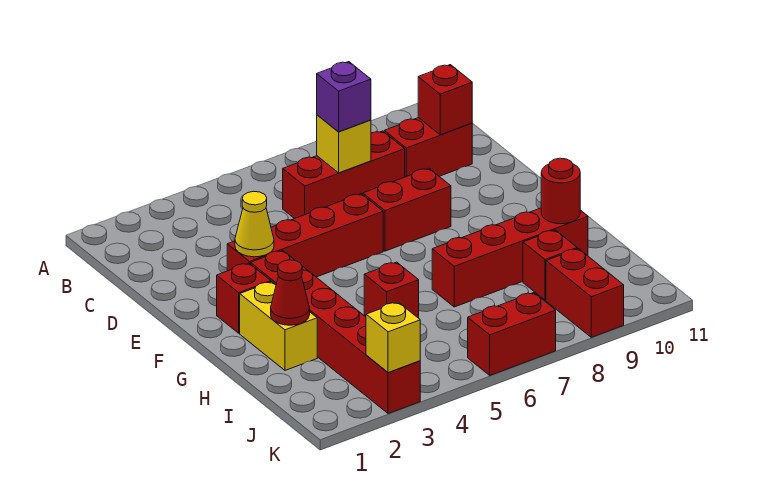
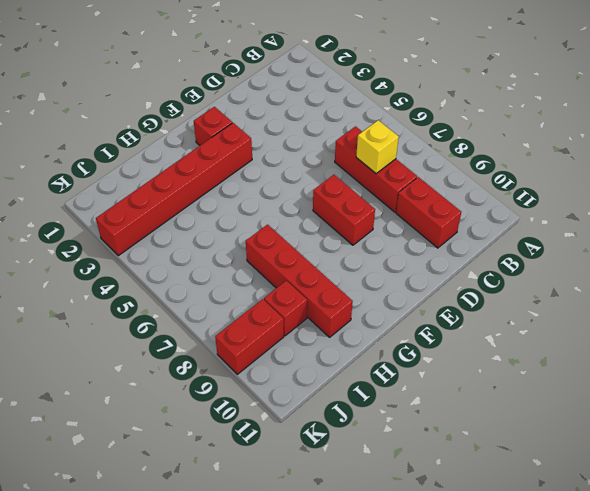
none -> red brick E3:E6 level 1
none -> yellow brick G2:H2 level 1
none -> red brick H5 level 1

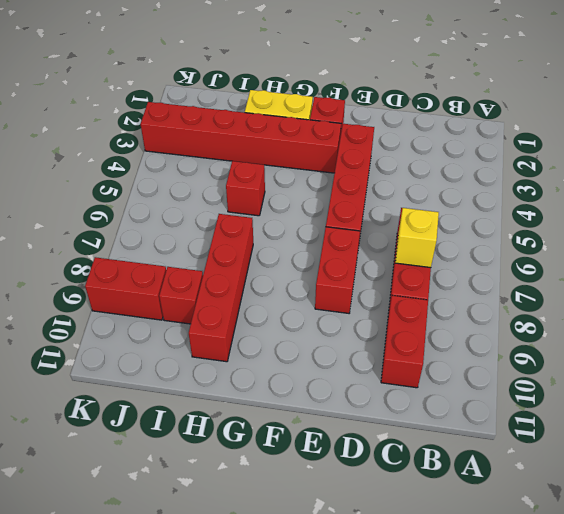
none -> red brick K6:K7 level 1
none -> red brick C10 level 2
none -> yellow cone E3 level 2

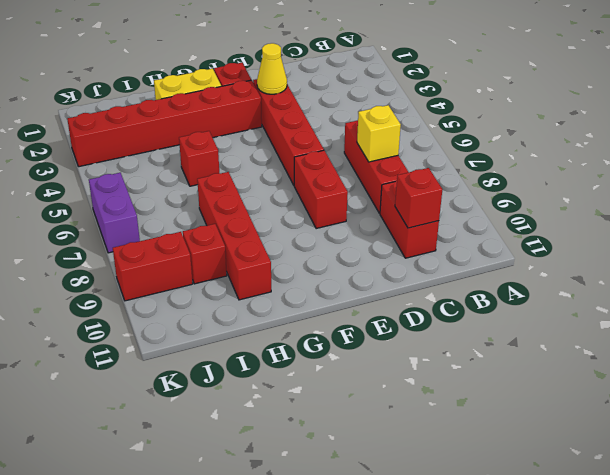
purple brick K6:K7 level 1 -> red brick K6:K7 level 1
none -> red cone H2 level 2
none -> red round brick H10 level 2
none -> yellow brick K3 level 2

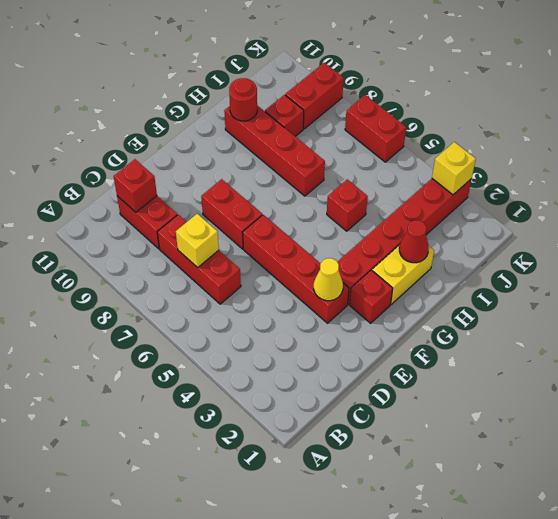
none -> purple brick C7 level 3

